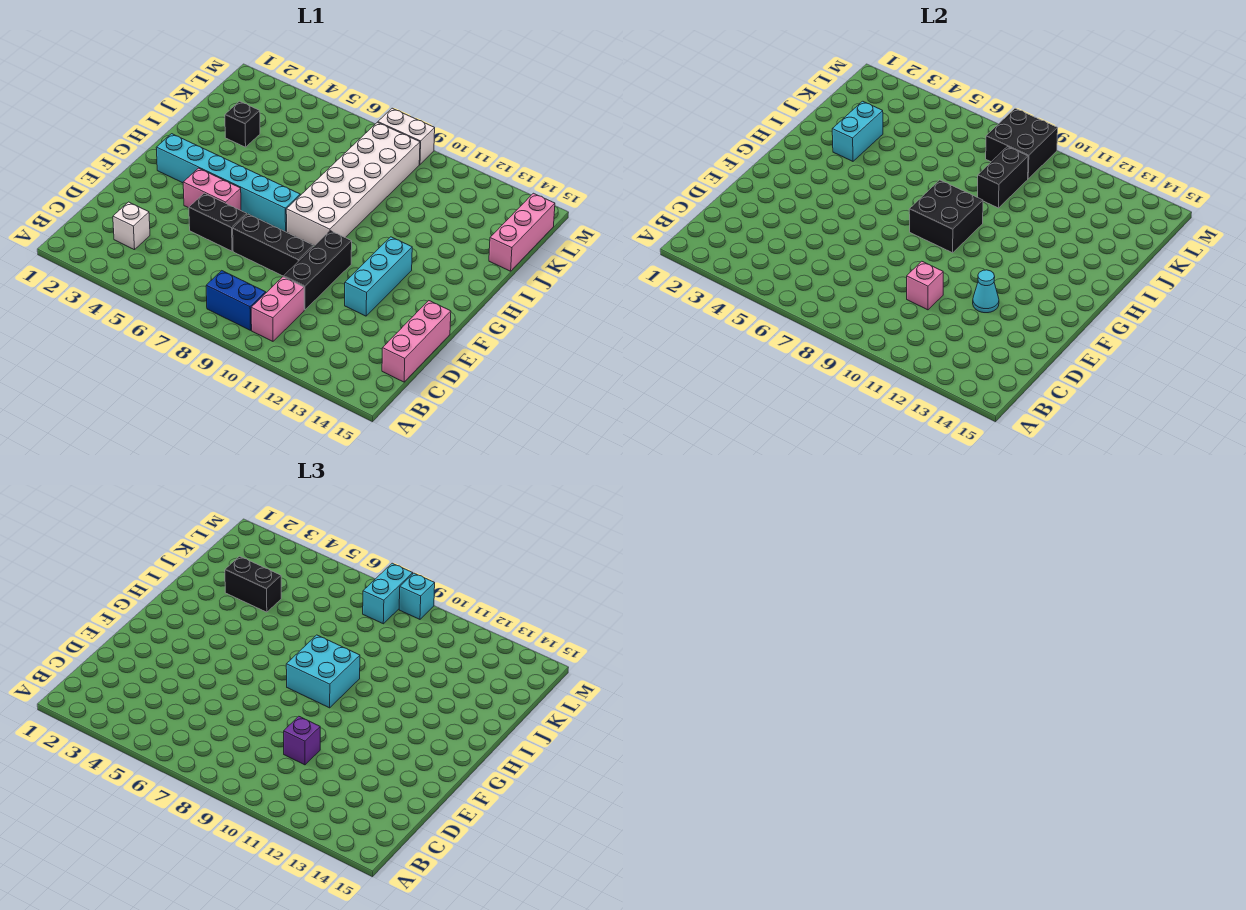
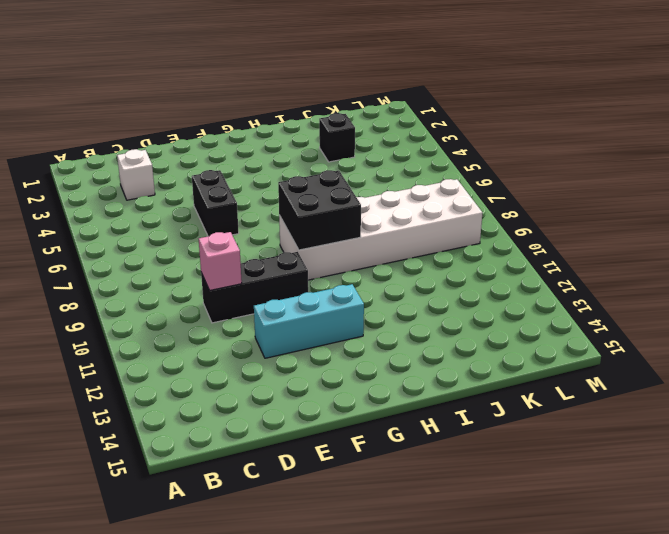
none -> blue brick B8:B9 level 1
none -> pink brick B10:C10 level 1
none -> pink brick C15:E15 level 1

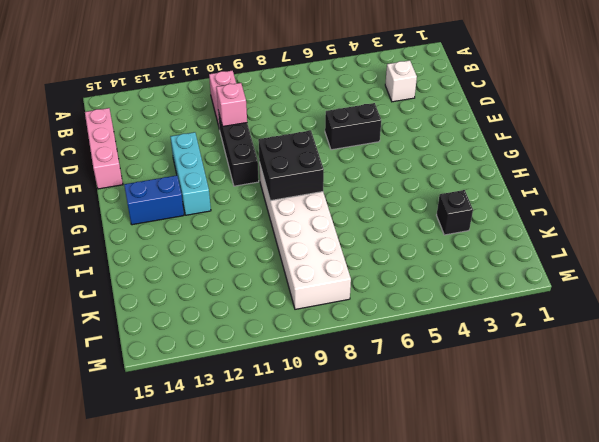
blue brick G13:G14 level 1 -> blue brick B8:B9 level 1
none -> black brick E7:E9 level 1
none -> pink brick F4:F5 level 1
none -> cyan brick G2:G7 level 1

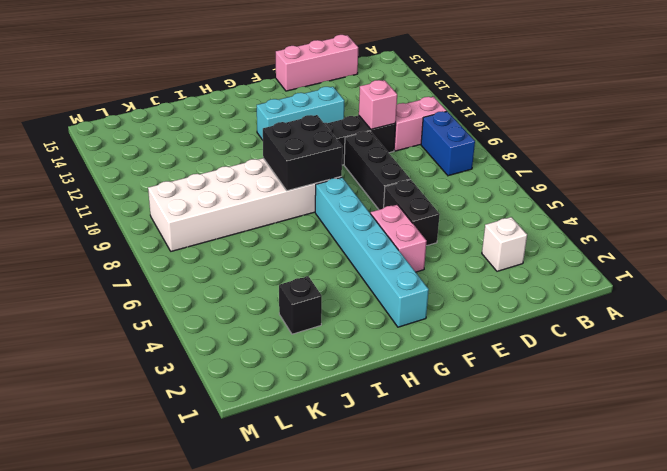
none -> pink brick J15:L15 level 1
none -> white brick M8:M9 level 1
none -> cyan cone E12 level 2

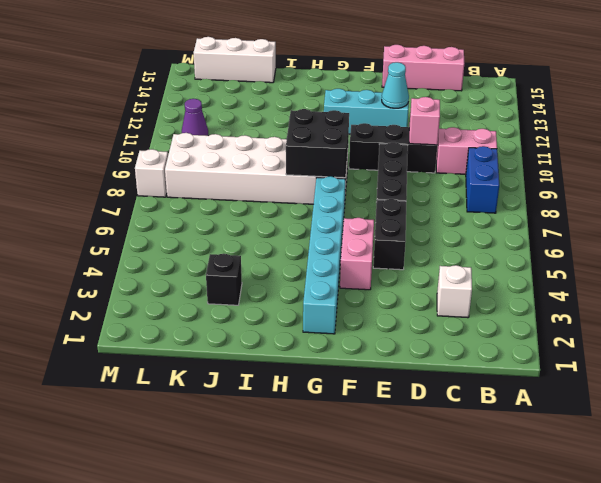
white brick J15:L15 level 1 -> pink brick J15:L15 level 1
purple cone L11 level 1 -> none
white brick M8 level 1 -> white brick M8:M9 level 1
none -> cyan brick I3:J3 level 2
none -> black brick J9:K9 level 2
none -> black brick L8:M9 level 2

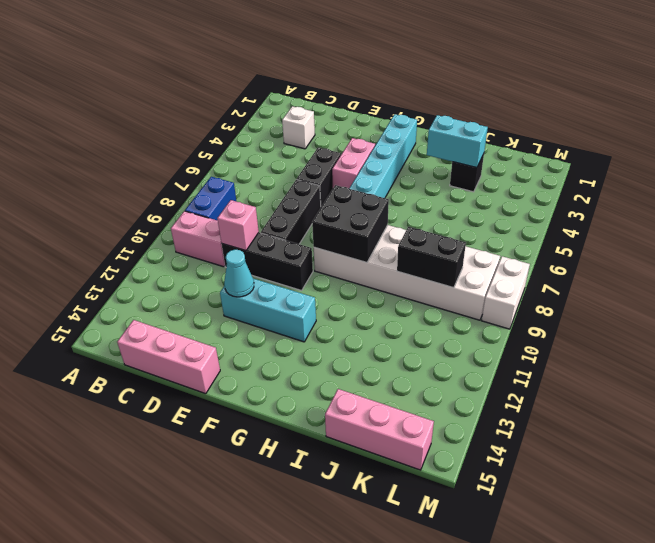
none -> black brick L8:M9 level 2
none -> purple brick D10 level 3
none -> cyan brick G8:H9 level 3

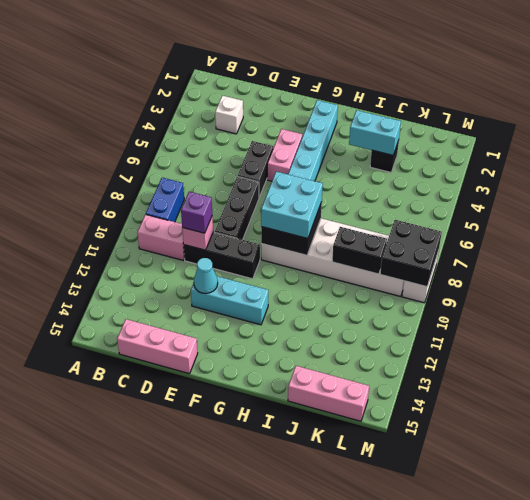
none -> black brick J3:J4 level 3
none -> cyan brick L8:M8 level 3
none -> cyan brick M9 level 3

